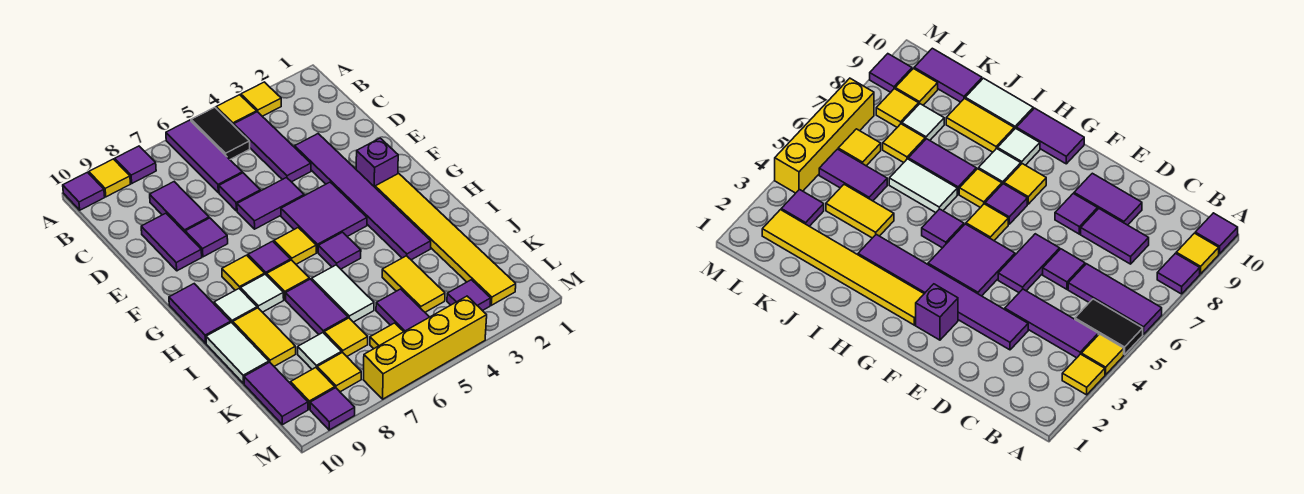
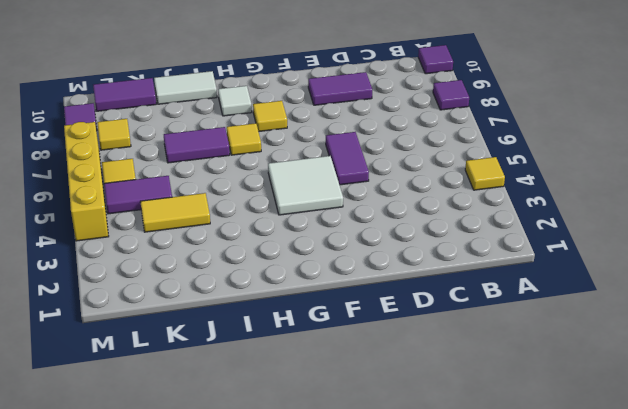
white tile F4:G5 level 1 -> purple tile F4:G5 level 1
none -> yellow tile A3 level 1
none -> black tile A5:B5 level 1
none -> purple tile A6:C6 level 1
none -> yellow tile A9 level 1

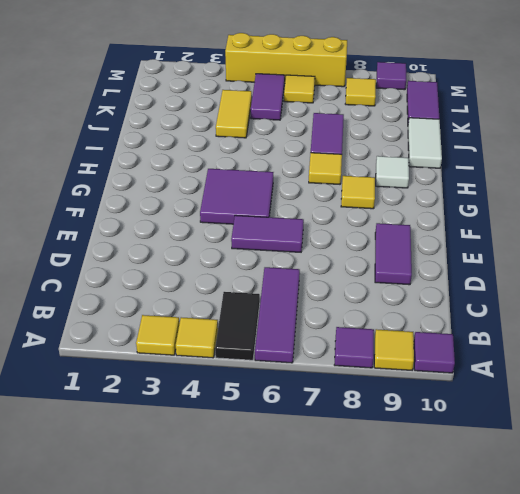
none -> purple tile B4:D4 level 1
none -> purple tile C8:D8 level 1
none -> purple tile D3:I3 level 1
none -> purple tile D6 level 1

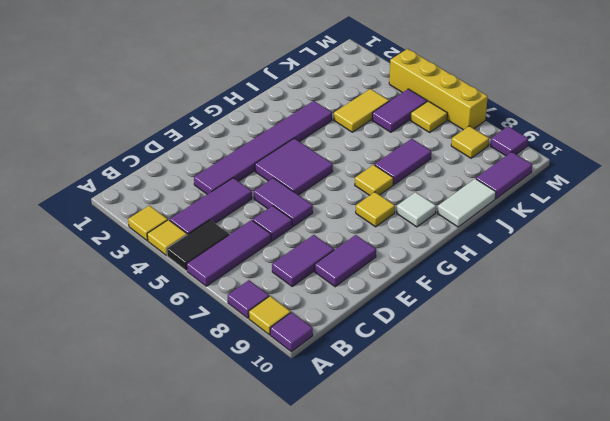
none -> purple tile E8 level 1
none -> purple brick F2 level 1
none -> yellow tile G2:L2 level 1
none -> yellow tile G6 level 1

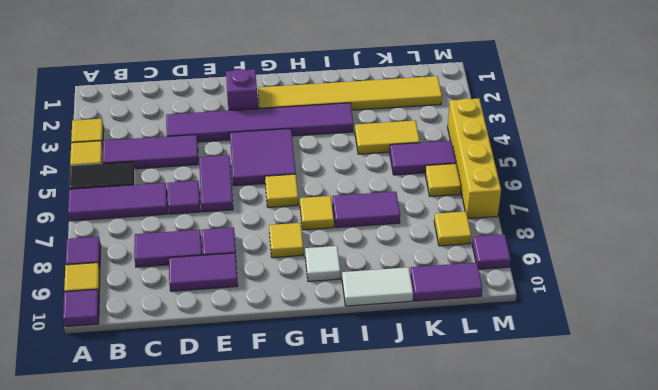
none -> purple tile G7 level 1
none -> purple tile G10:H10 level 1
none -> purple tile H5 level 1
none -> white tile H8 level 1

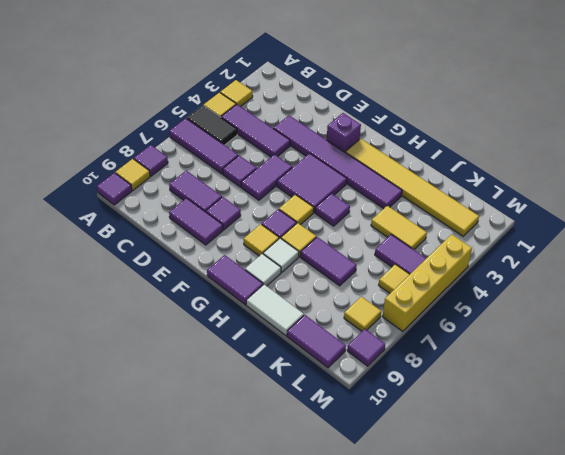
none -> white tile I6:J6 level 1
none -> yellow tile I9:J9 level 1
none -> yellow tile K7 level 1
none -> white tile K8 level 1

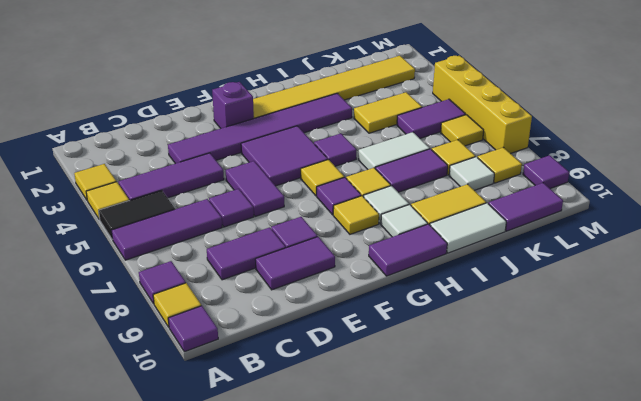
none -> purple tile L3 level 1
none -> yellow tile L9 level 1

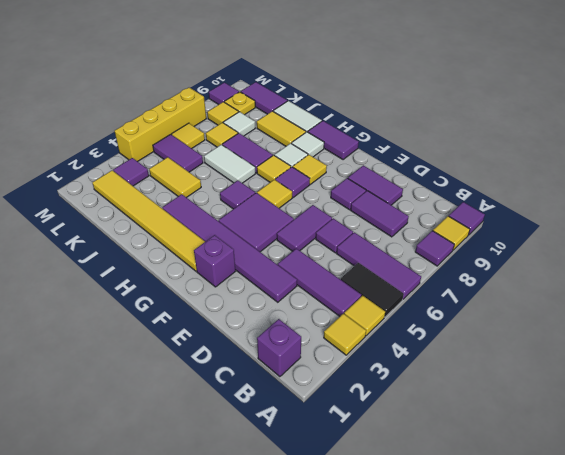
purple brick B1 level 1 -> none
yellow plate L9 level 1 -> yellow tile L9 level 1

